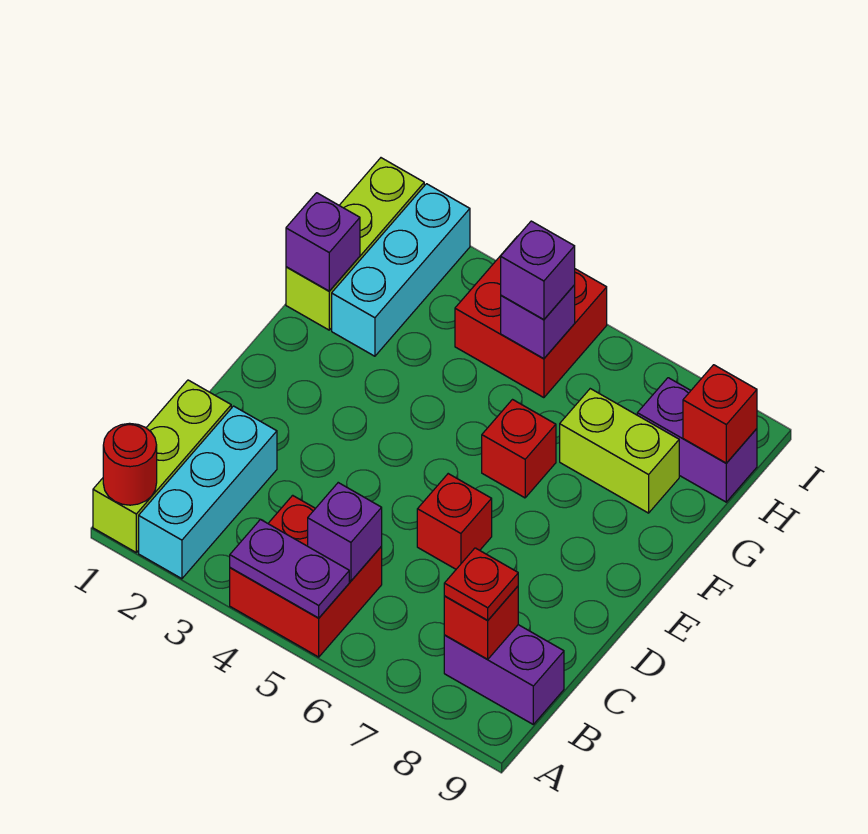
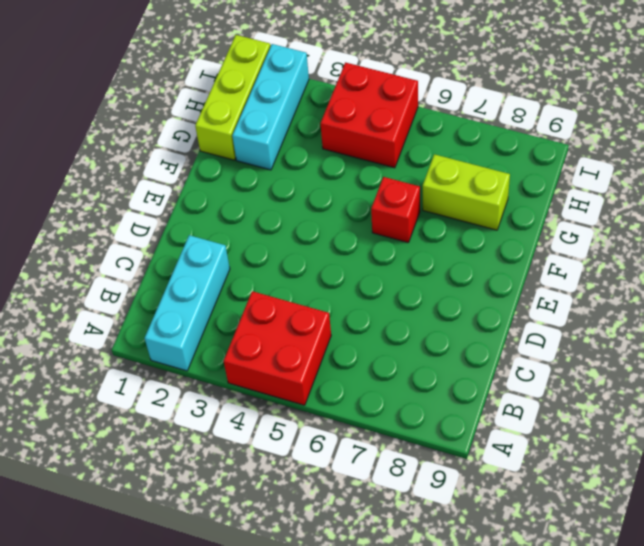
none -> lime brick A1:C1 level 1
none -> purple brick B8:B9 level 1
none -> red brick D6 level 1

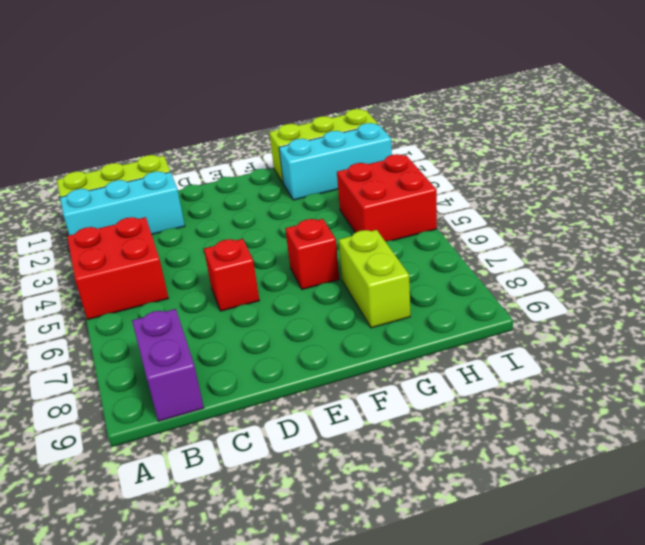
none -> purple brick H8:H9 level 1
none -> red round brick A1 level 2
none -> purple plate A4:A5 level 2

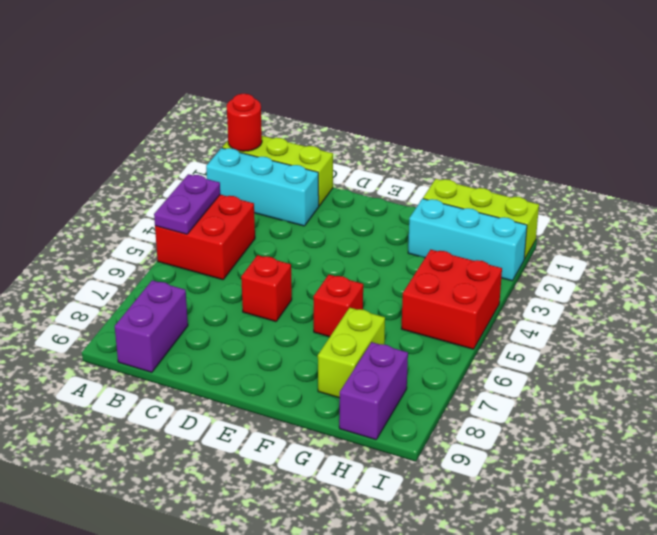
none -> purple brick B5 level 2
none -> red brick B8 level 2
none -> purple brick G1 level 2

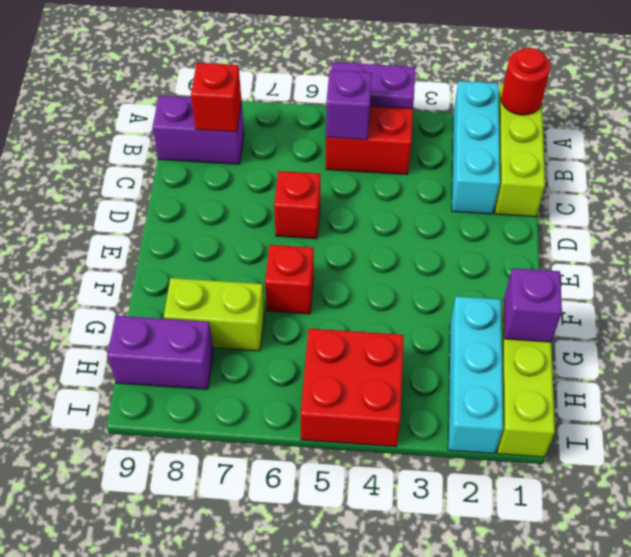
none -> purple brick H5 level 2
none -> red brick H9 level 2
none -> red plate B8 level 3

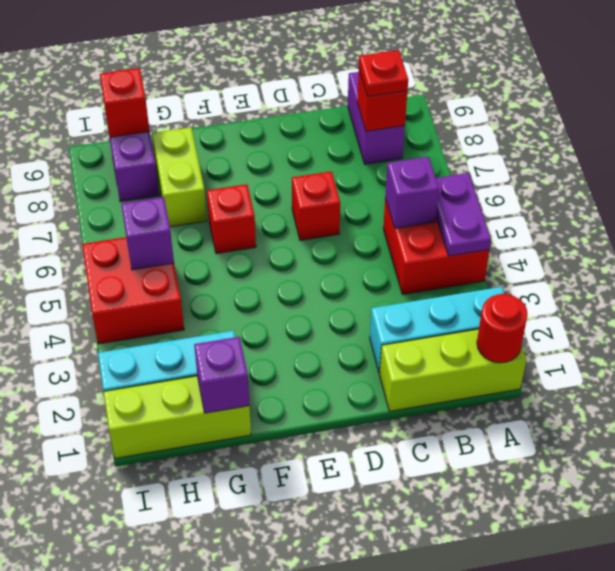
none -> purple brick H5 level 3

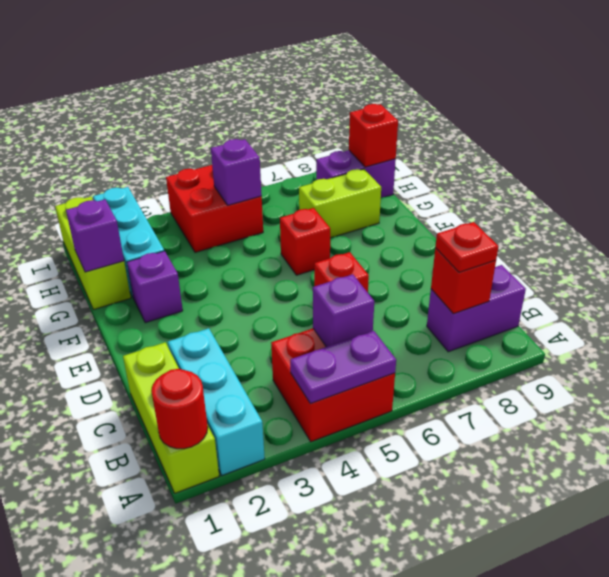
purple brick F2 level 1 -> purple brick H5 level 3

